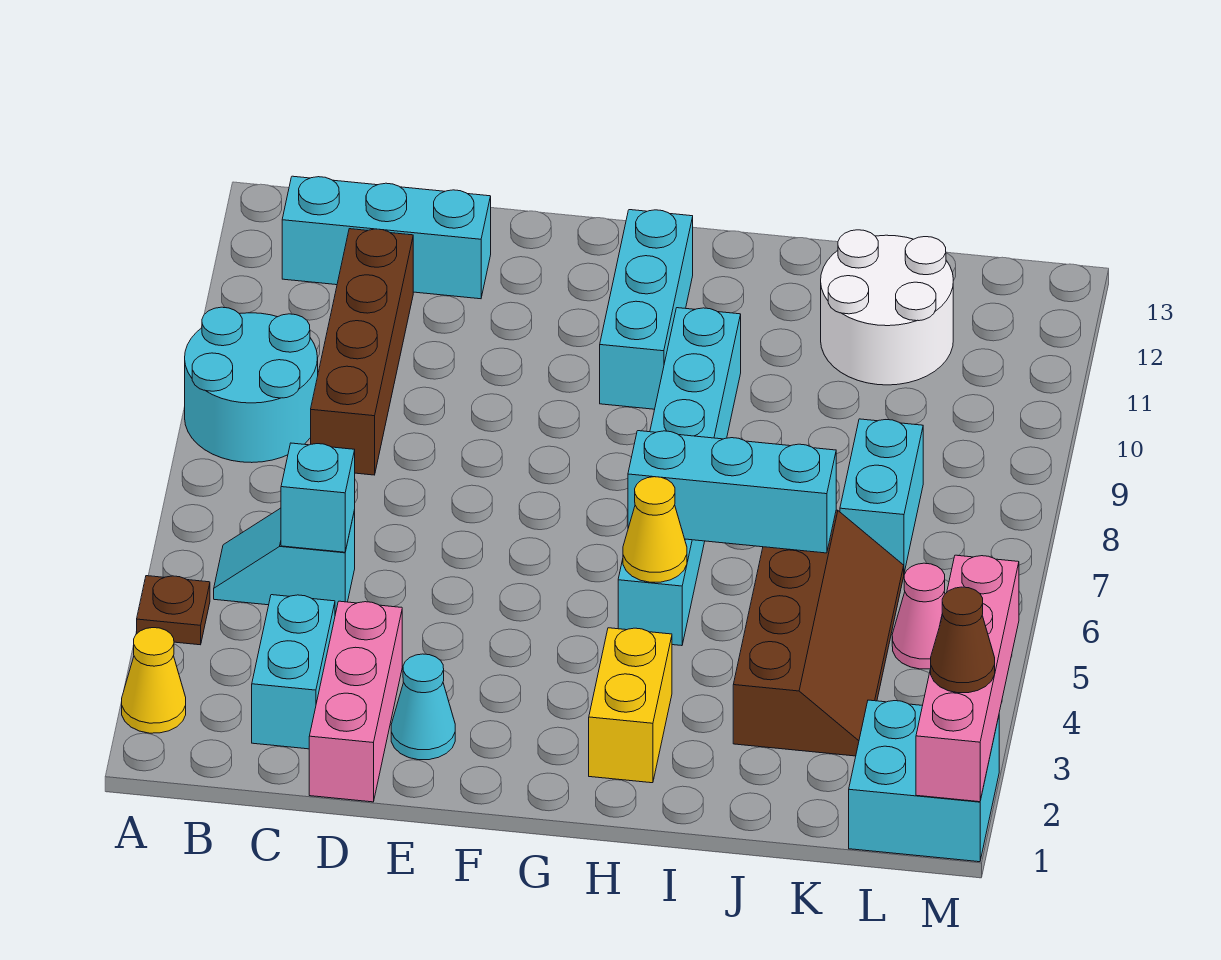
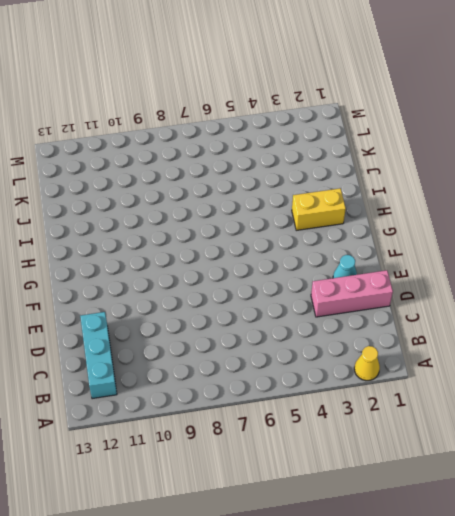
none -> brown plate A4 level 1
none -> cyan round brick A8:B9 level 1
none -> cyan slope B5:C5 level 1 top C

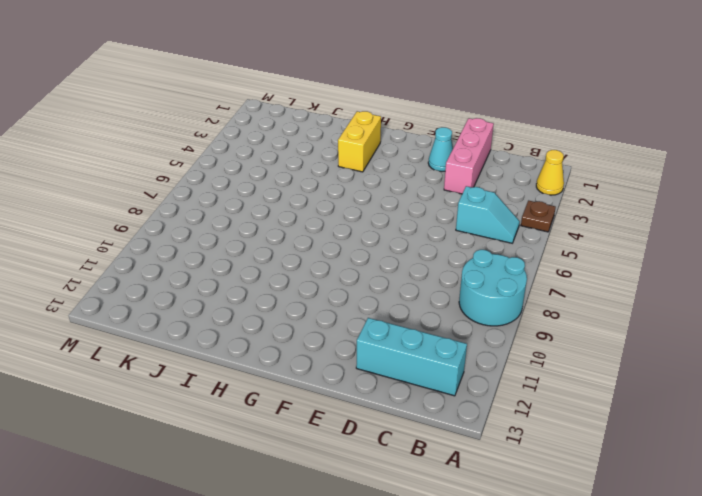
none -> cyan brick C2:C3 level 1
none -> brown brick C8:C11 level 1
none -> cyan brick G10:G12 level 1

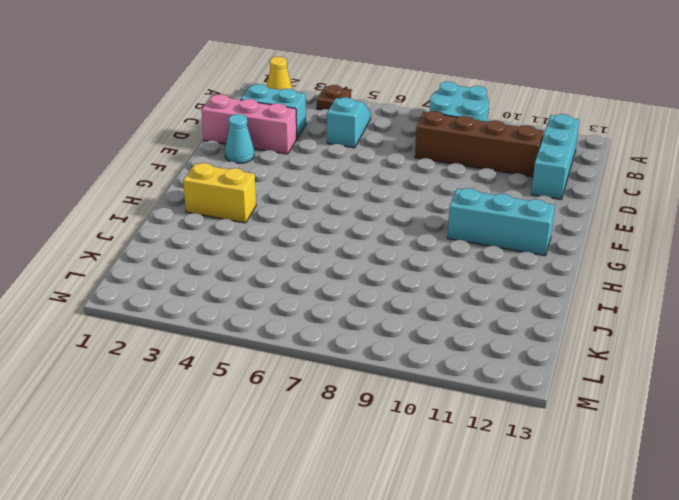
none -> cyan brick H5:H10 level 1
none -> brown slope J3:K6 level 1 top J
none -> white round brick J11:K12 level 1

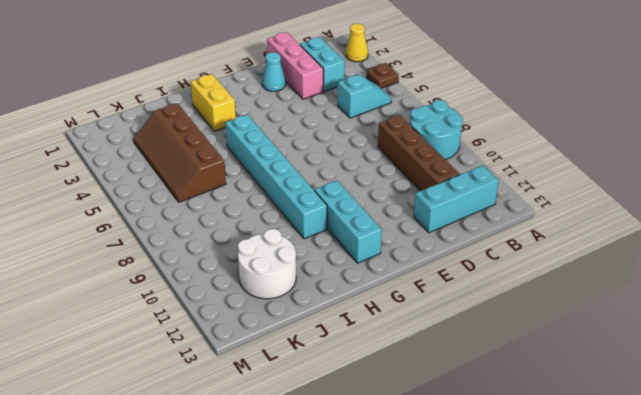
none -> cyan brick K7:K8 level 1
none -> cyan brick L1:M2 level 1
none -> pink cone L5 level 1

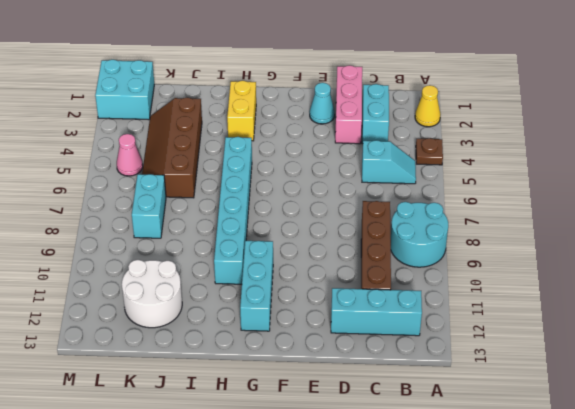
none -> cyan brick C5 level 2
none -> yellow cone H5 level 2
none -> cyan brick H6:J6 level 2

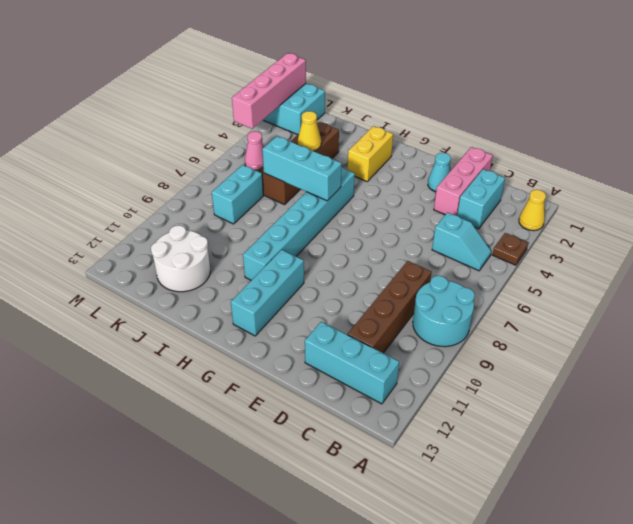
yellow cone J4 level 2 -> yellow cone H5 level 2
none -> cyan brick C5 level 2
none -> brown cone M2 level 3

